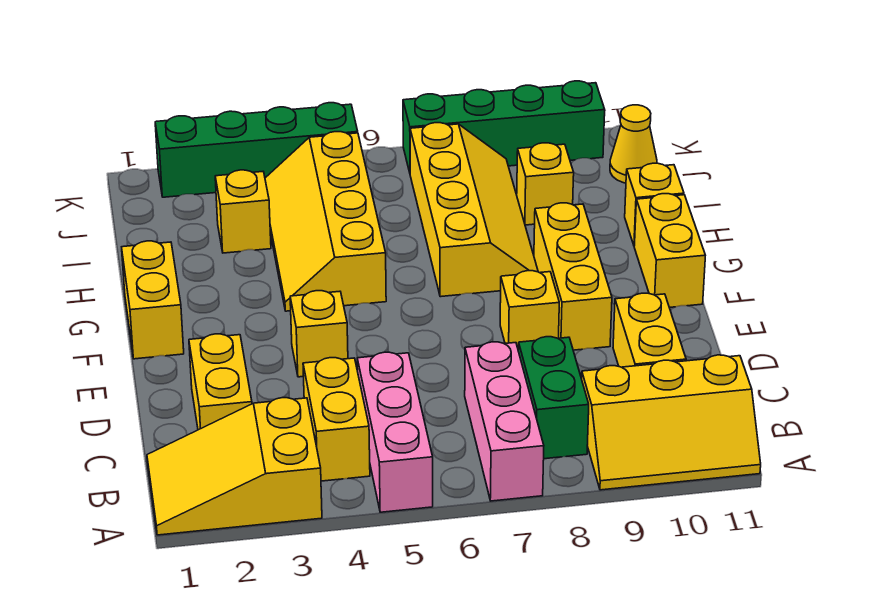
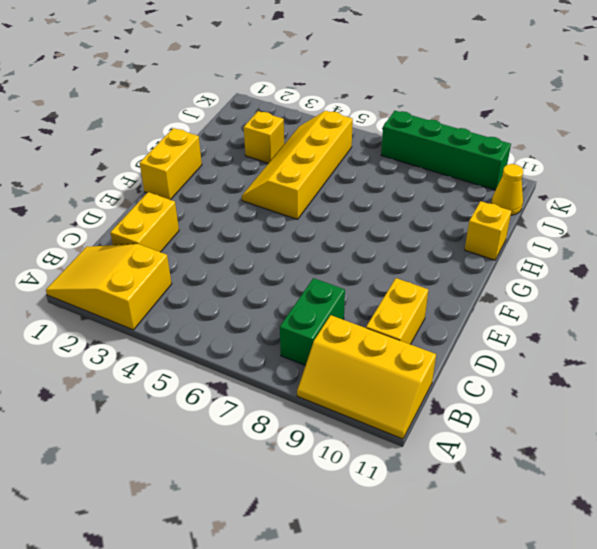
none -> pink brick A5:C5 level 1
none -> pink brick A7:C7 level 1
none -> yellow brick B4:C4 level 1

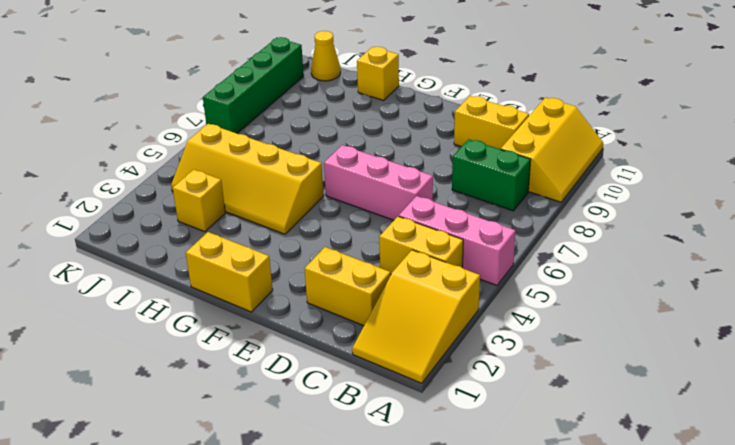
pink brick D6:F6 level 1 -> pink brick A7:C7 level 1
none -> yellow brick E4 level 1
none -> yellow brick E8 level 1
none -> yellow brick E9:G9 level 1

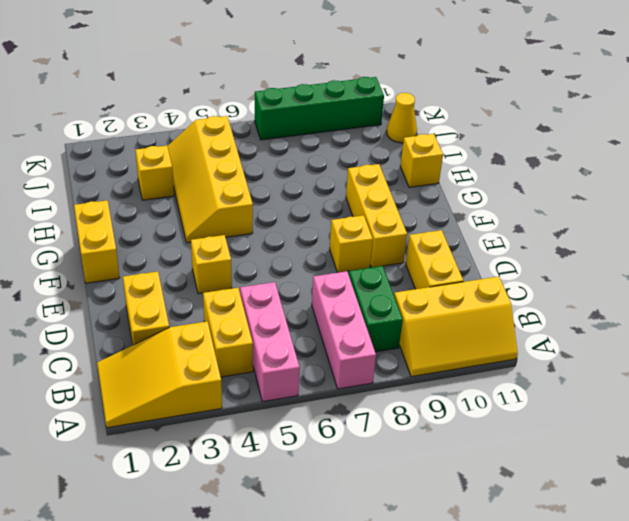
none -> yellow brick F11:G11 level 1
none -> yellow slope G7:J8 level 1 top 7
none -> yellow brick I9 level 1

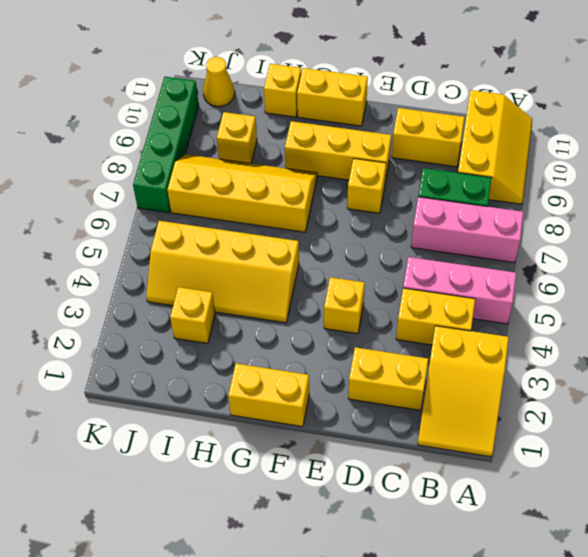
none -> green brick K2:K5 level 1

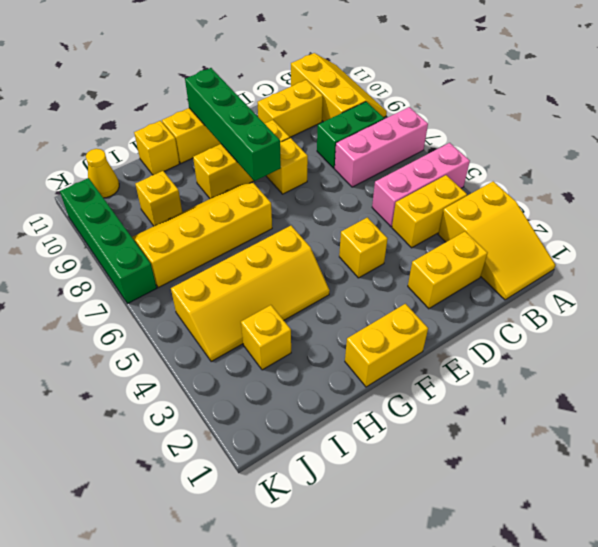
green brick F8:F11 level 2 -> green brick K2:K5 level 1

